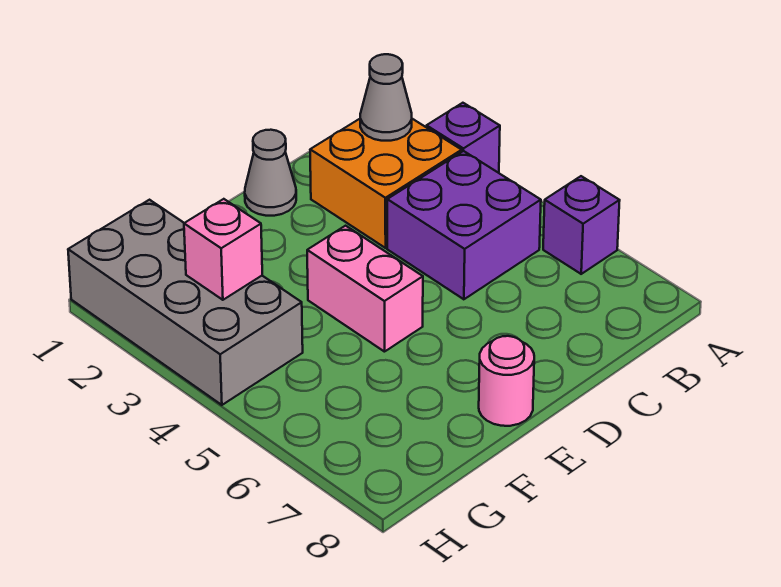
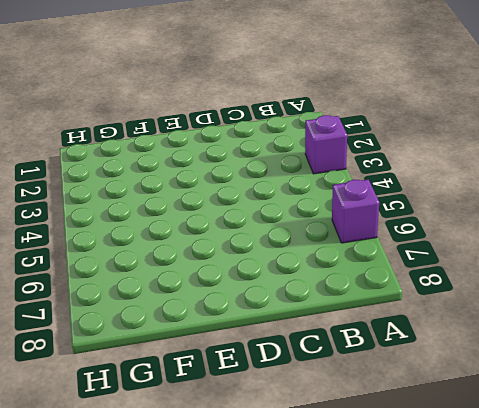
none -> orange brick B2:C3 level 1
none -> purple brick B4:C5 level 1

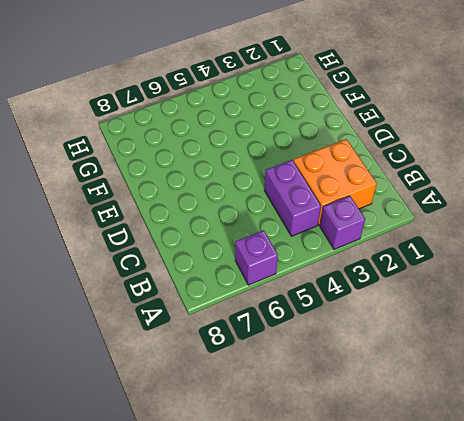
purple brick B4:C4 level 1 -> purple brick B4:C5 level 1
none -> grey cone D1 level 1
none -> pink brick E4:E5 level 1

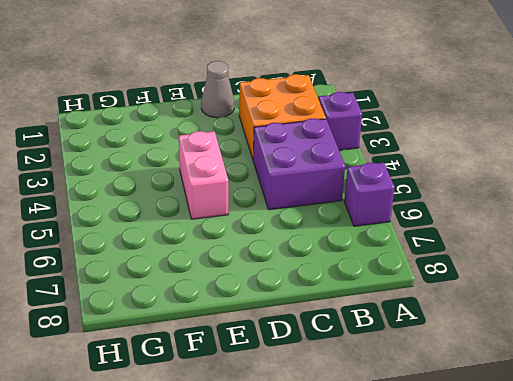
none -> pink round brick E8 level 1
none -> grey brick G1:H4 level 1

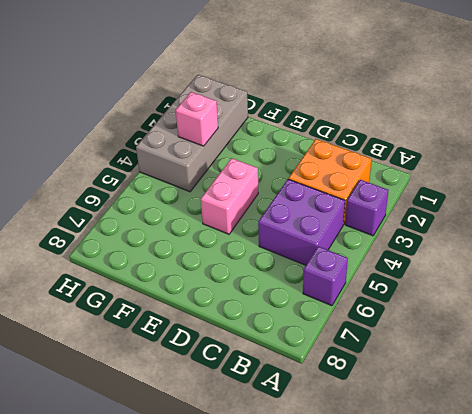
none -> grey cone D1 level 1
none -> pink round brick E8 level 1

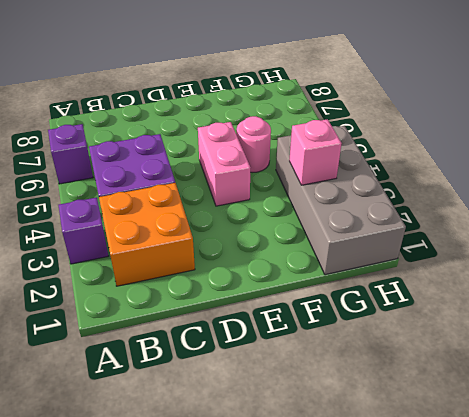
pink round brick F5 level 1 -> pink round brick E8 level 1
none -> grey cone D1 level 1
none -> grey cone B2 level 2

